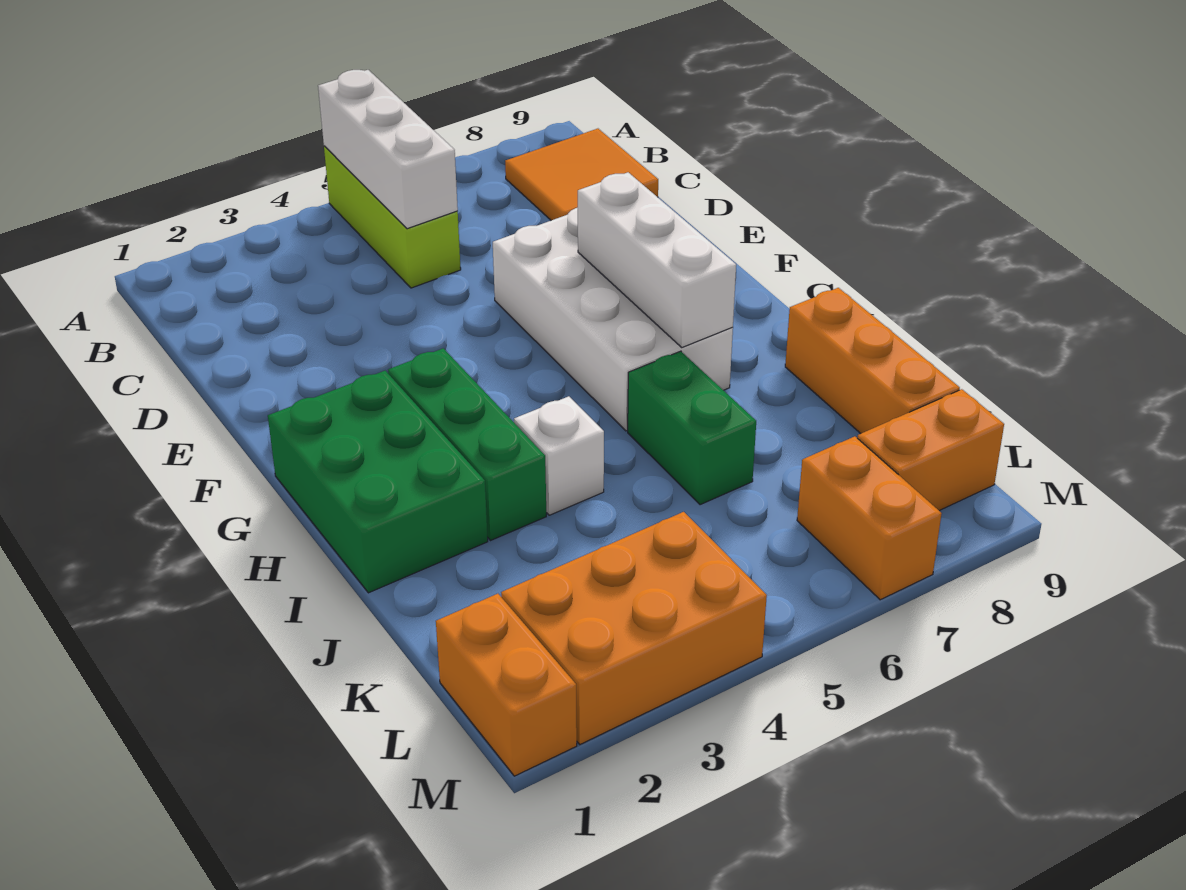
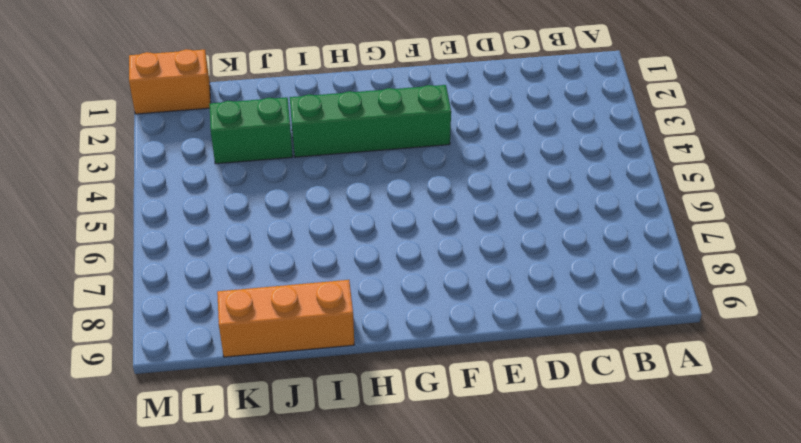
green brick F3:I3 level 1 -> green brick G3:I3 level 1
green brick J3:K3 level 1 -> green brick I6:J6 level 1
none -> lime brick A5:C5 level 1
none -> orange tile B8:C9 level 1
none -> white brick E6:H7 level 1

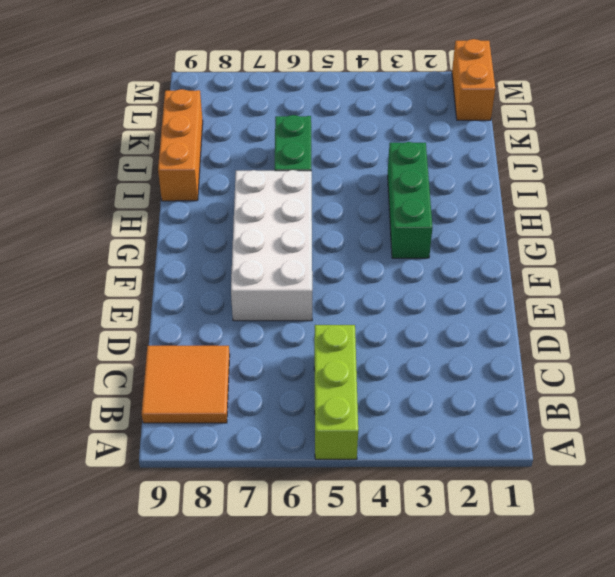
none -> green brick G1:I2 level 1
none -> white brick I4 level 1
none -> orange brick L2:M4 level 1

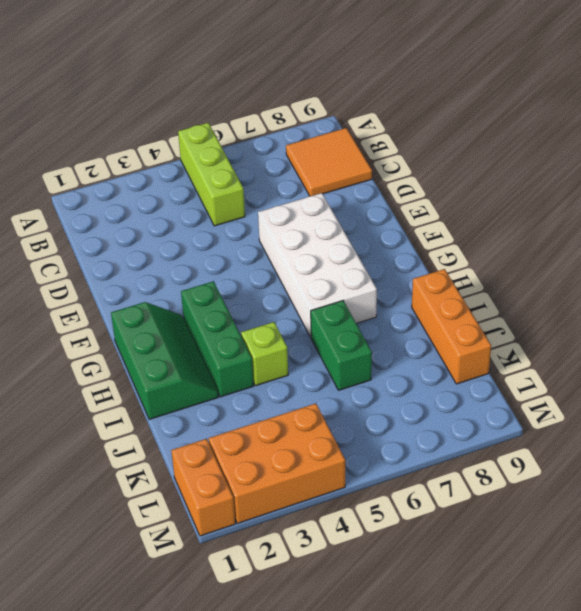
green slope G1:I2 level 1 top 1 -> green brick G1:I2 level 1
lime brick I4 level 1 -> white brick I4 level 1
none -> orange brick L7:M7 level 1
none -> orange brick L8:L9 level 1
none -> white brick A5:C5 level 2

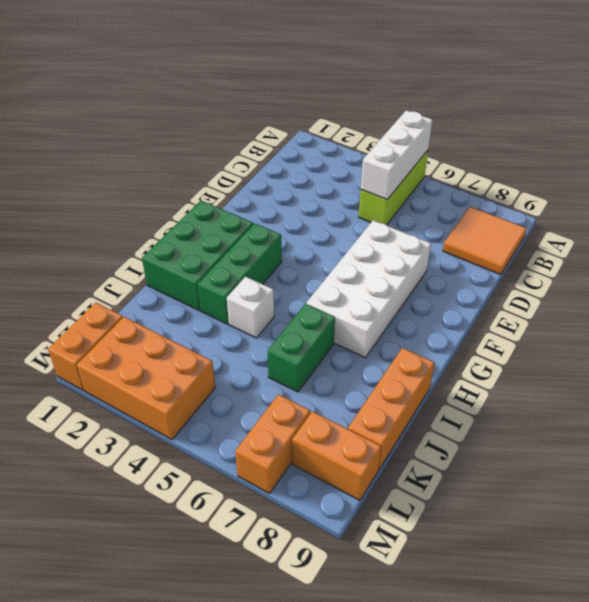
none -> white brick F7:H7 level 2

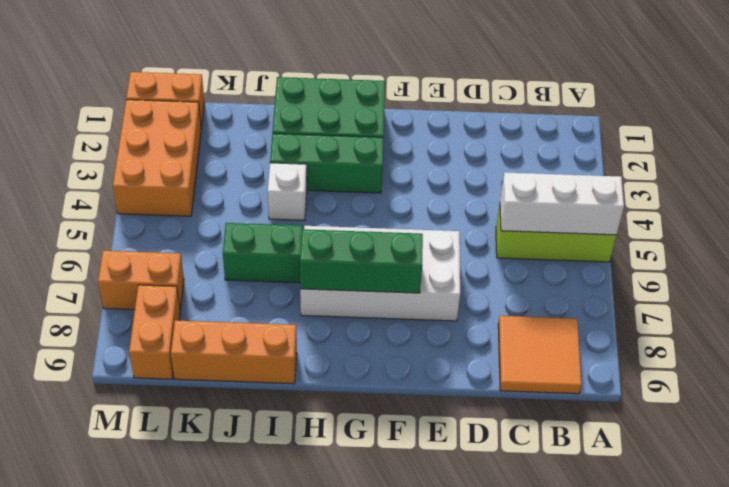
green brick F7:H7 level 2 -> white brick F7:H7 level 2

